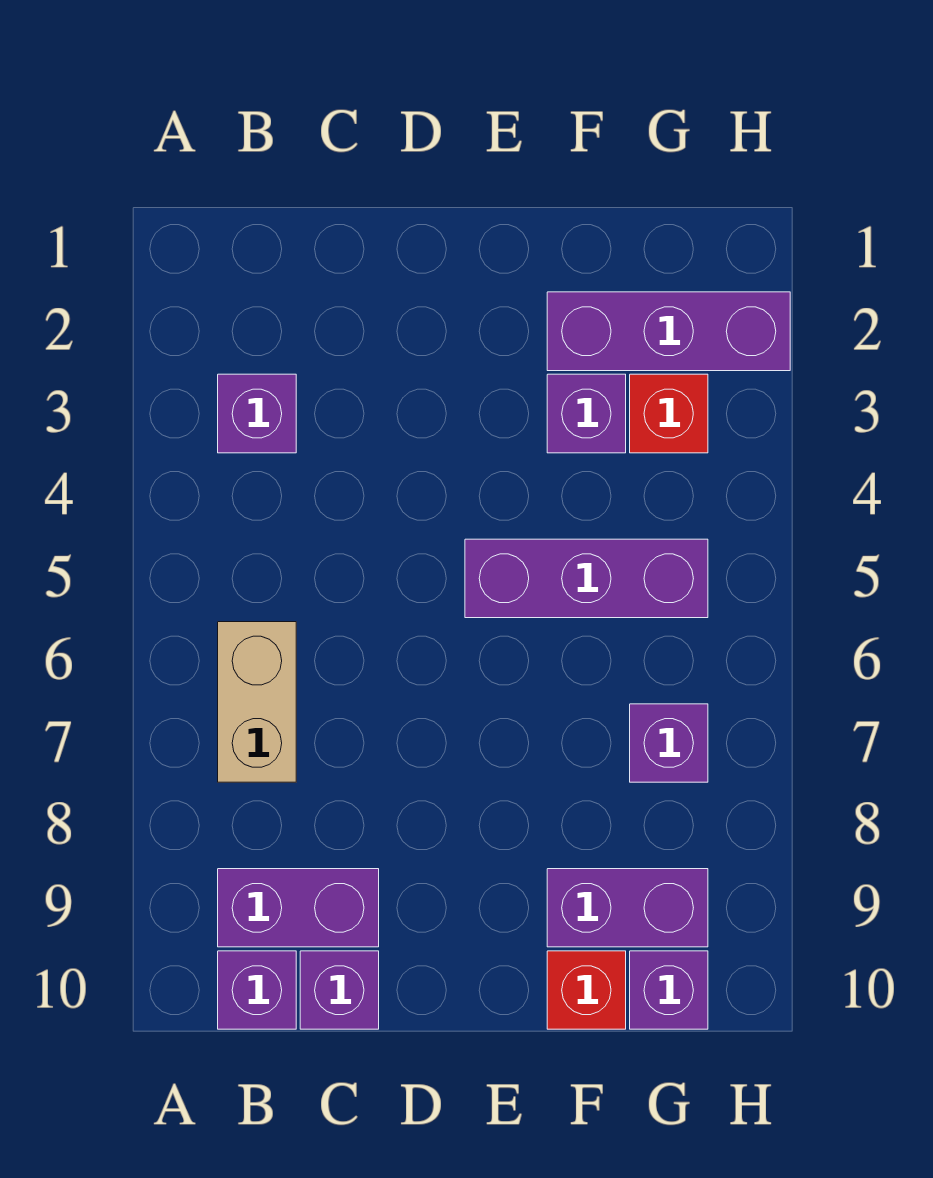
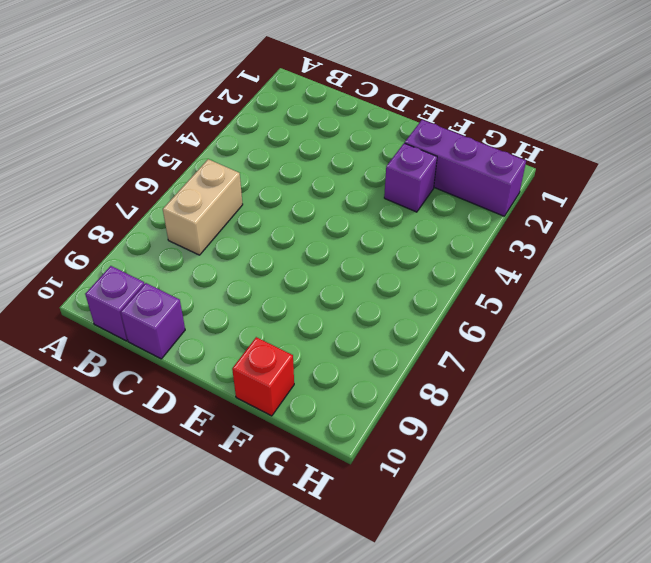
none -> purple brick B3 level 1
none -> purple brick B9:C9 level 1
none -> purple brick E5:G5 level 1

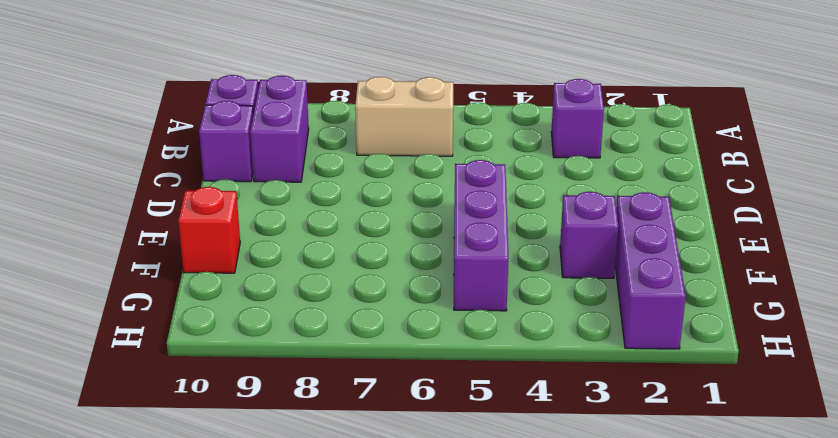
none -> purple brick F9:G9 level 1
none -> red brick G3 level 1
none -> purple brick G7 level 1

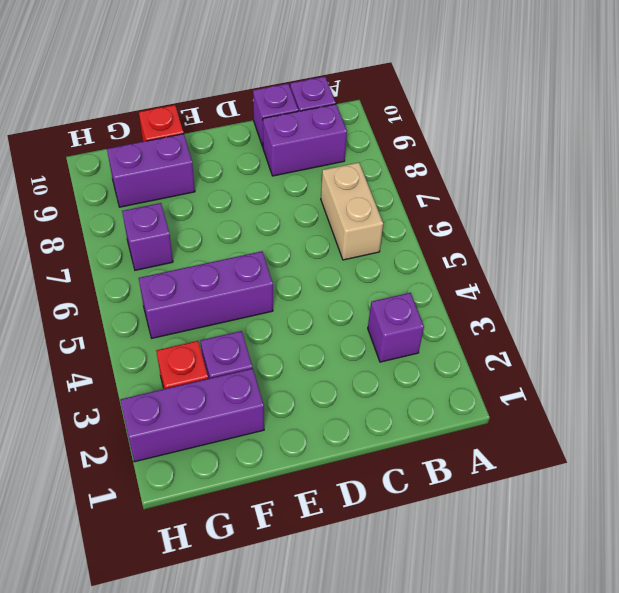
none -> purple brick G10 level 1

